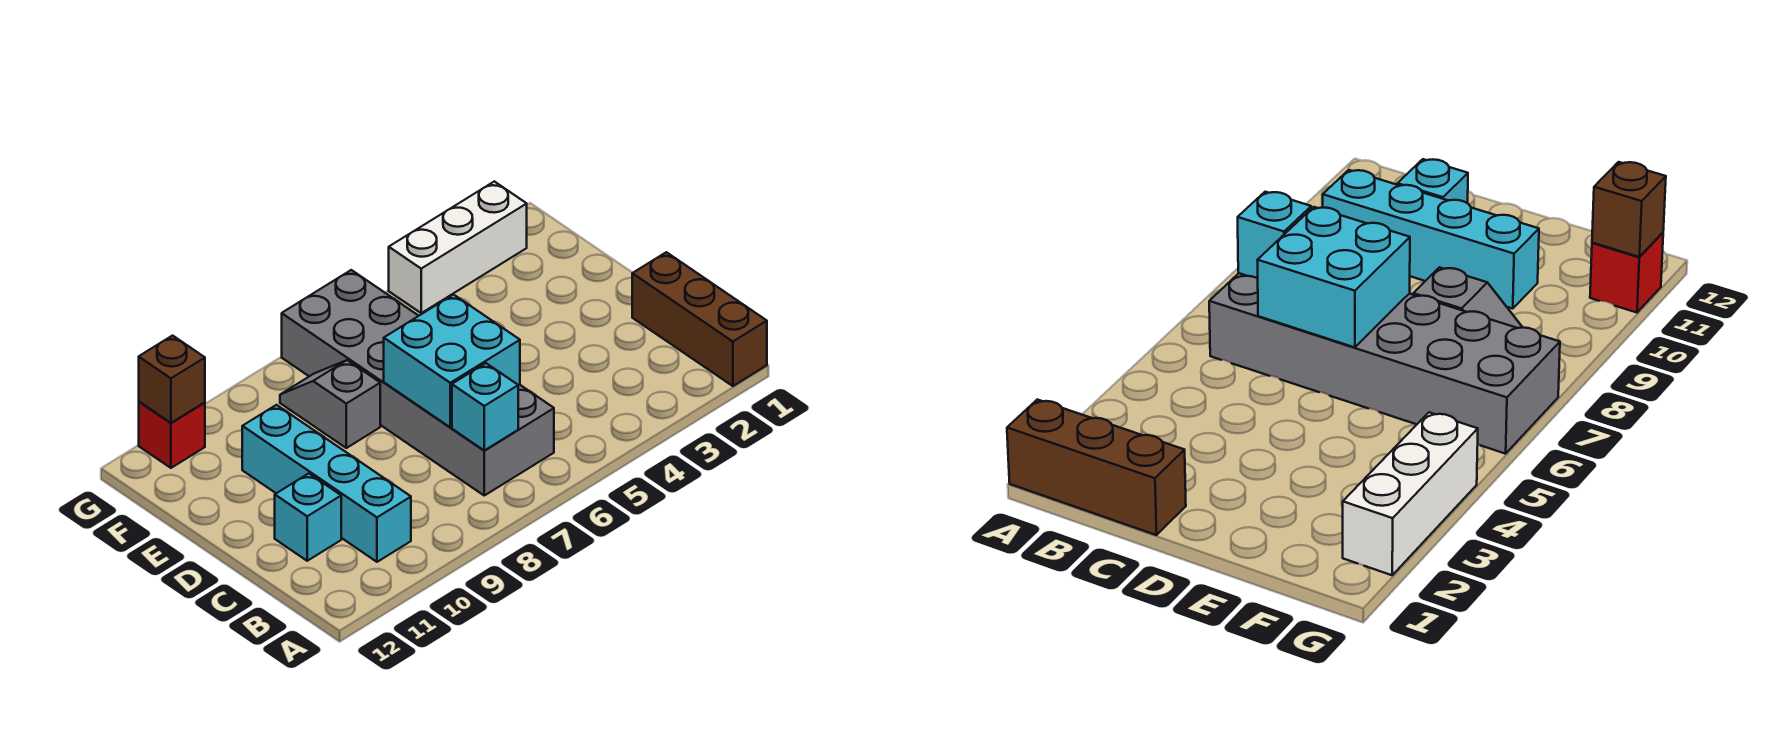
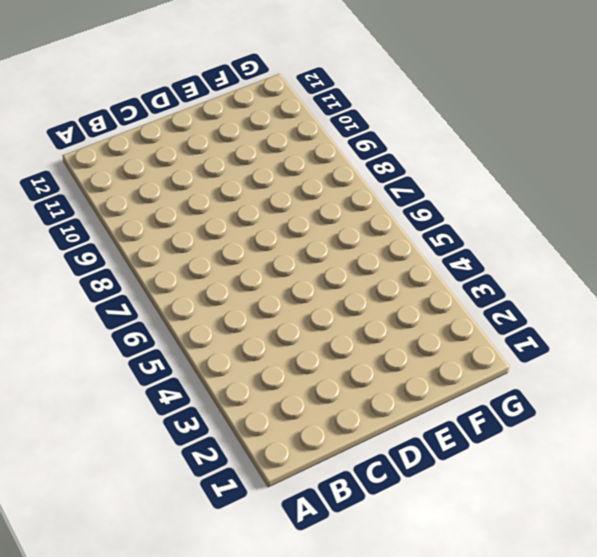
none -> brown brick A1:C1 level 1
none -> grey brick B6:G7 level 1

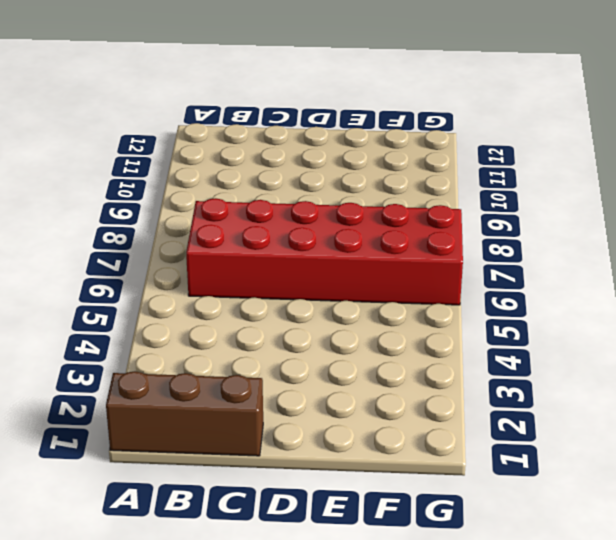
red brick B6:G7 level 1 -> grey brick B6:G7 level 1
none -> cyan brick B10:E10 level 1
none -> cyan brick C11 level 1

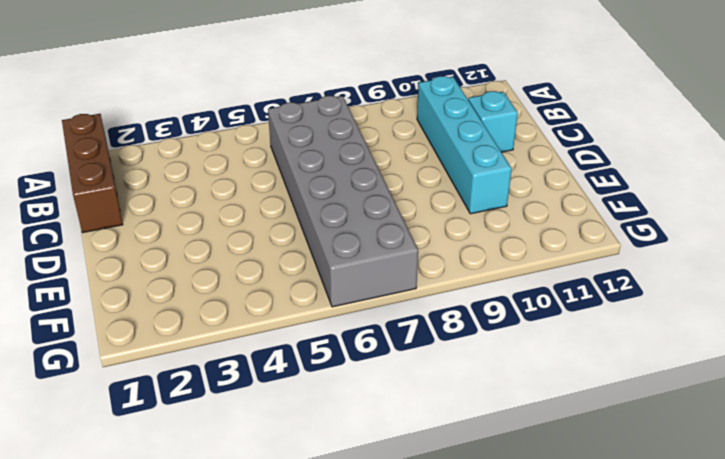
none -> grey slope E8:F8 level 1 top E
none -> white brick G2:G4 level 1

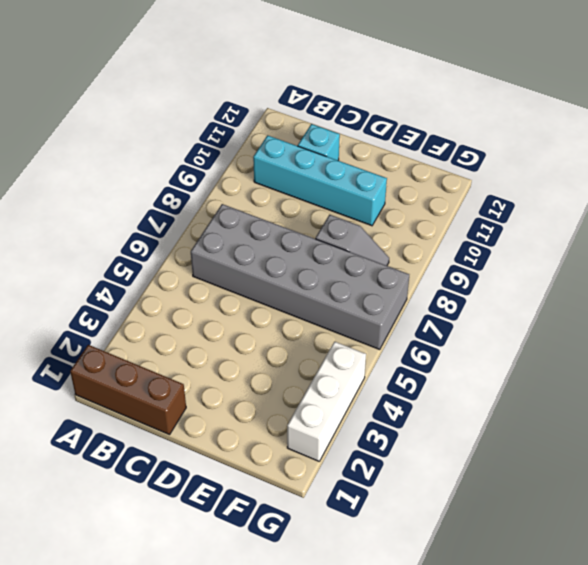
none -> red brick G11 level 1
none -> cyan brick B7 level 2

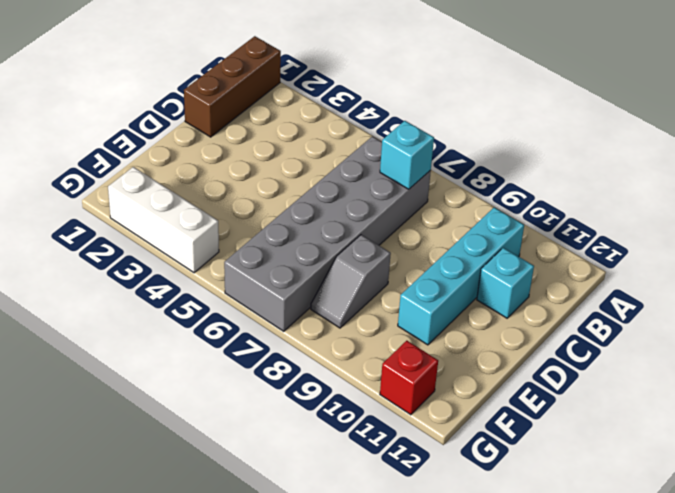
none -> cyan brick C6:D7 level 2
none -> brown brick G11 level 2

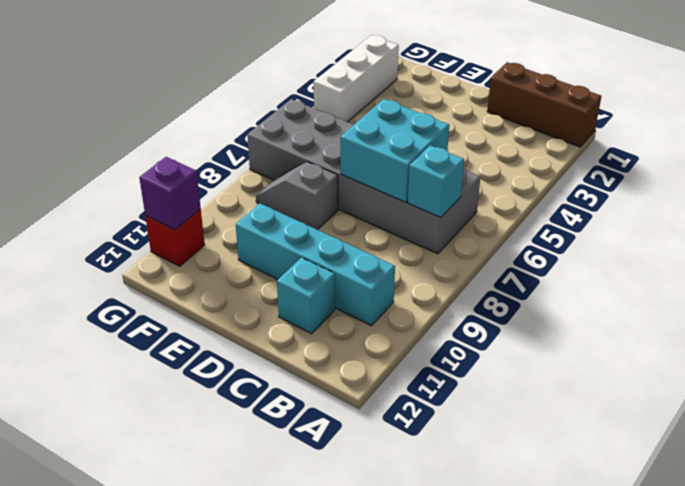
purple brick G11 level 2 -> brown brick G11 level 2

